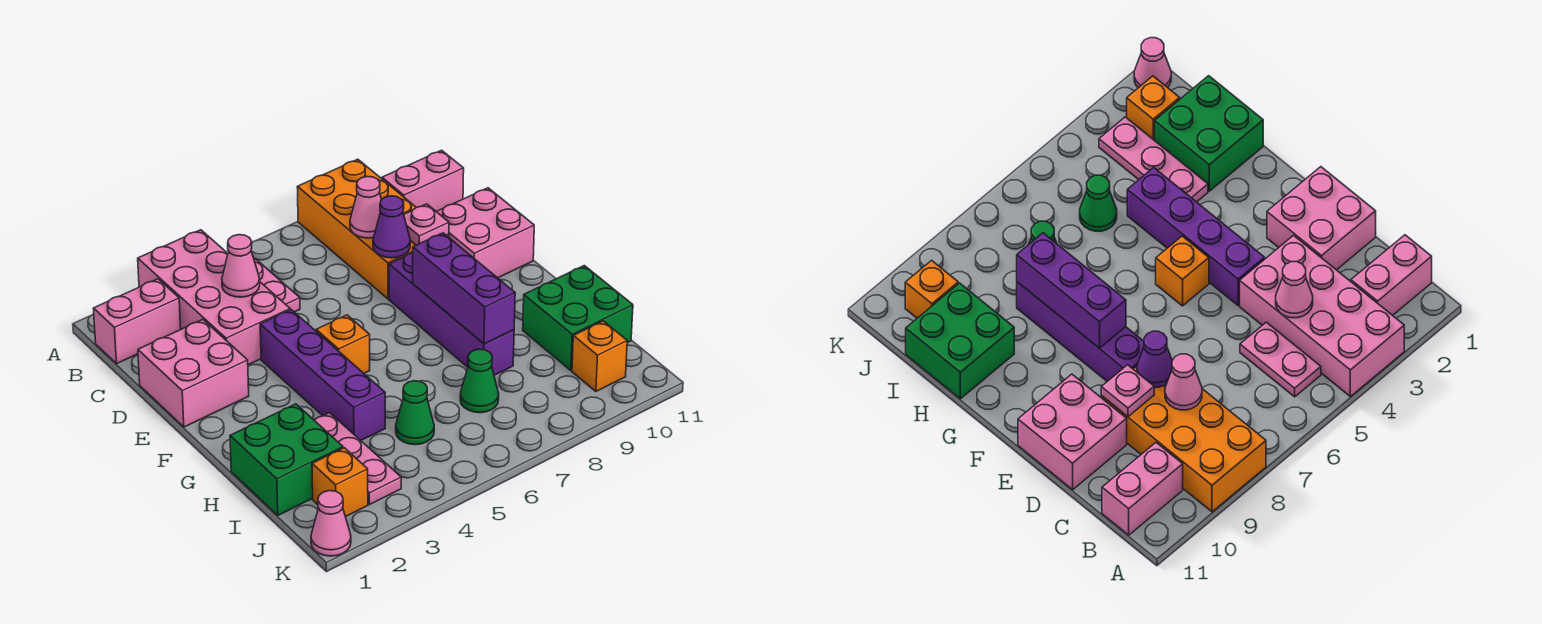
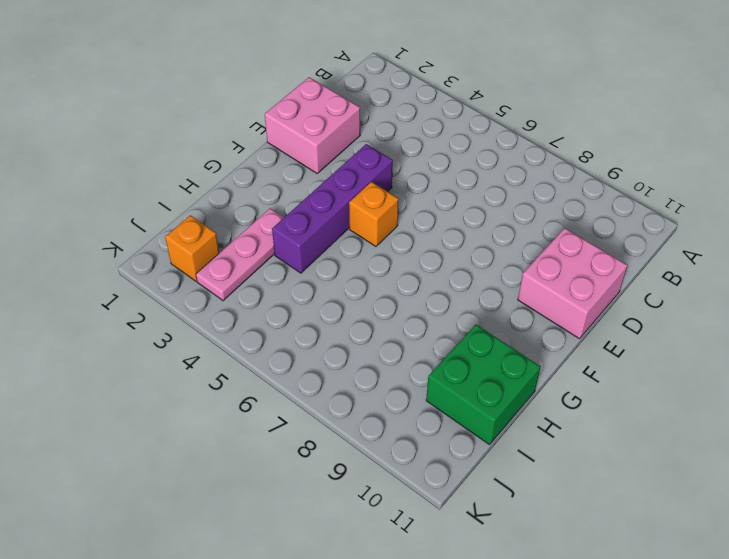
none -> pink brick A3:D4 level 1
none -> orange brick A8:D9 level 1
none -> pink brick B1:B2 level 1

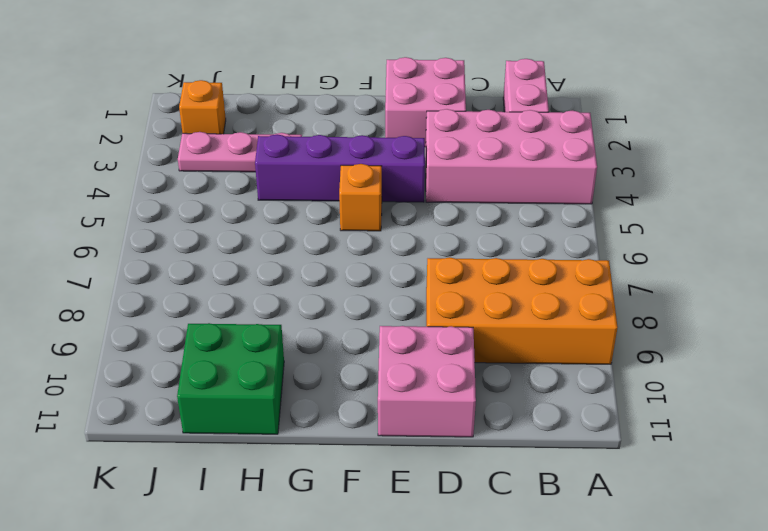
none -> pink plate B5:C5 level 1
none -> pink brick B10:B11 level 1
none -> purple brick E8:H8 level 1

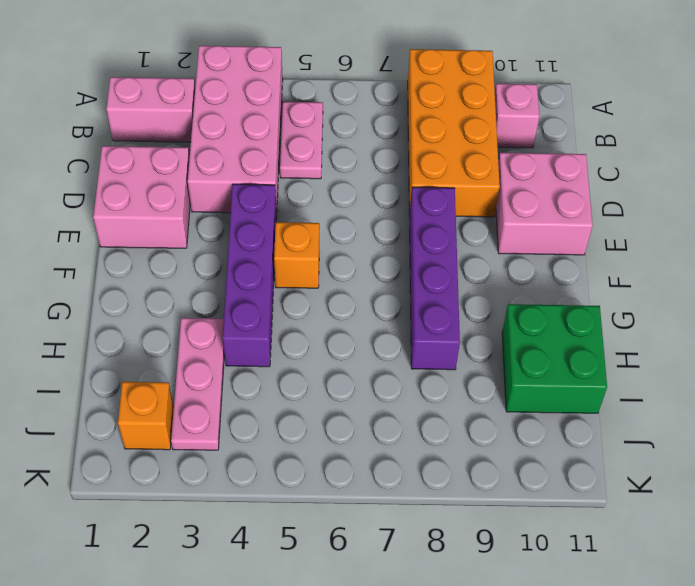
pink brick B10 level 1 -> pink brick B10:B11 level 1
none -> green brick H1:I2 level 1
none -> green cone I5 level 1
none -> green cone I7 level 1

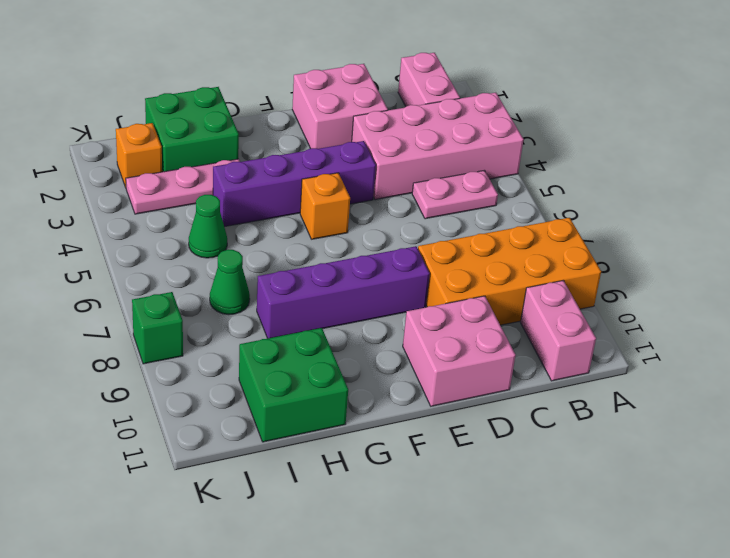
green brick K8 level 1 -> none
none -> orange brick J10 level 1
none -> pink cone K1 level 1
none -> pink cone C4 level 2

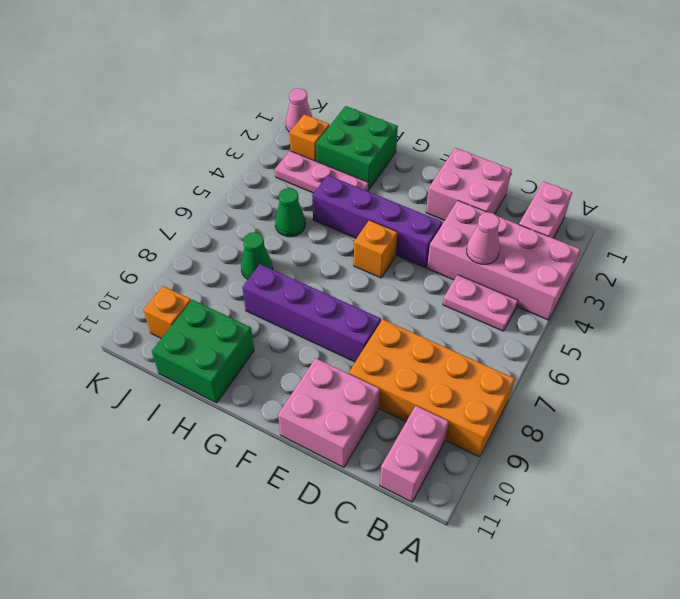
none -> pink cone C8 level 2
none -> purple cone D8 level 2
none -> pink plate D9 level 2

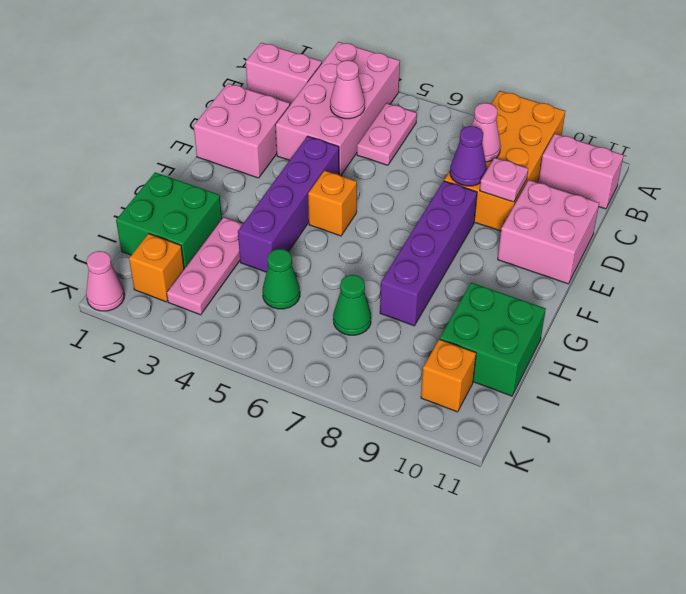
none -> purple brick F8:H8 level 2

